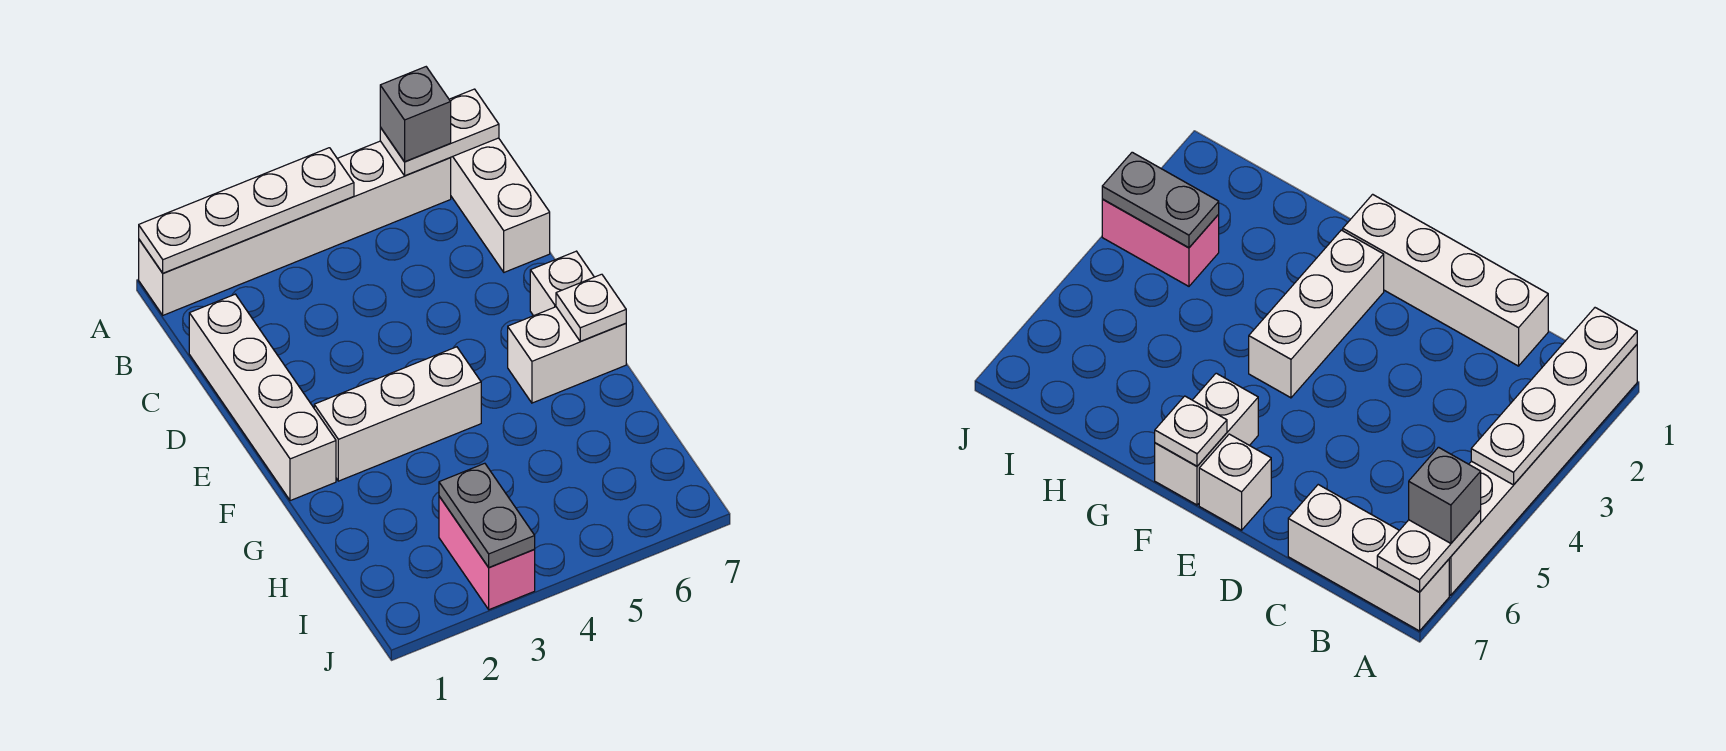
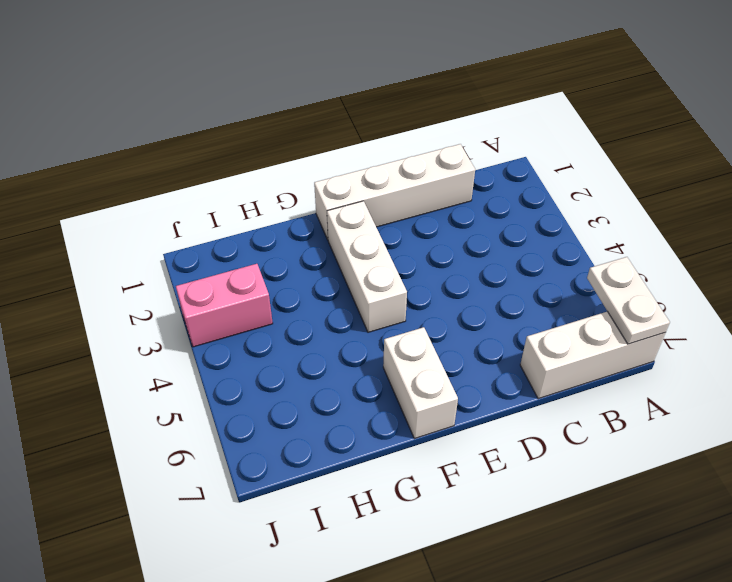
none -> white brick A1:A6 level 1
none -> white brick E7 level 1
none -> white plate A1:A4 level 2

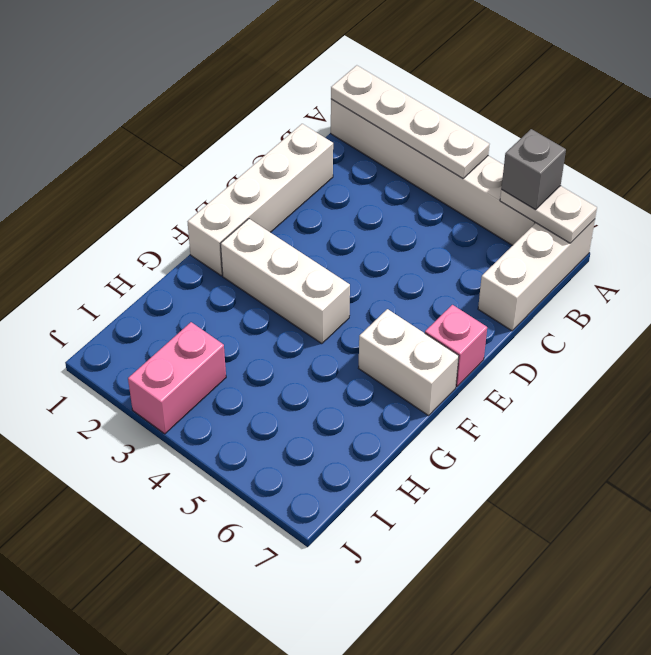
pink brick E7 level 1 -> white brick E7 level 1
none -> white plate F7 level 2
none -> grey plate I3:J3 level 2

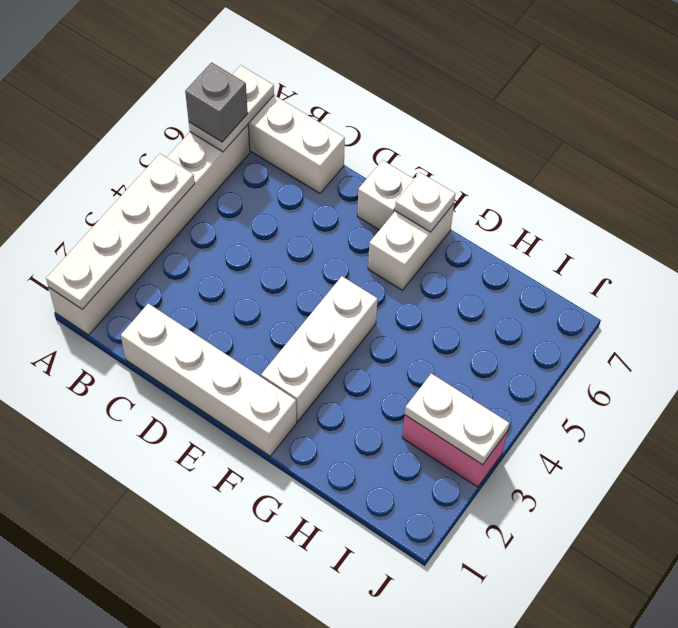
white plate I3:J3 level 2 -> grey plate I3:J3 level 2

